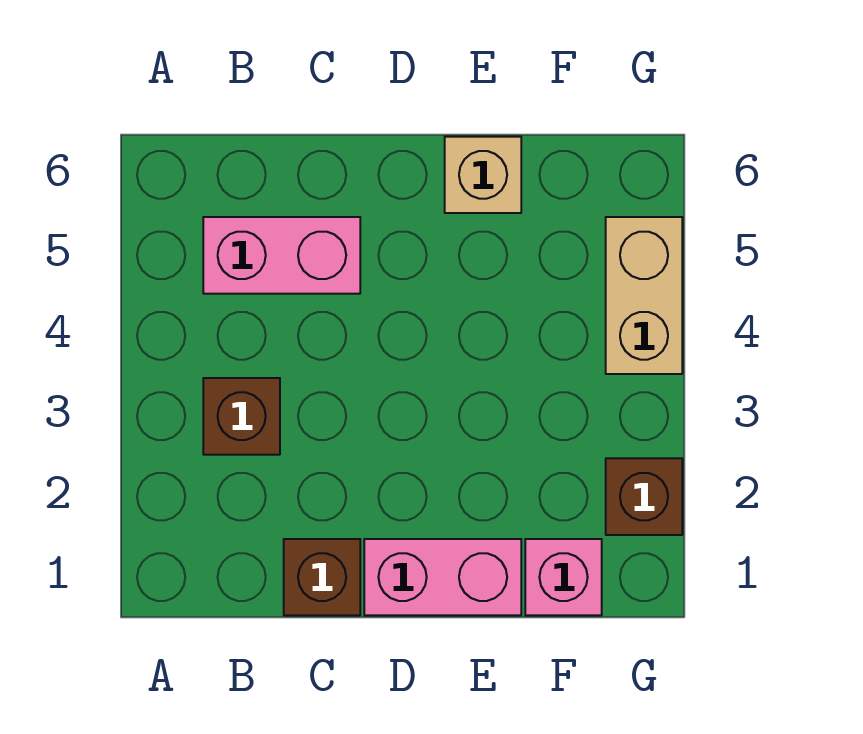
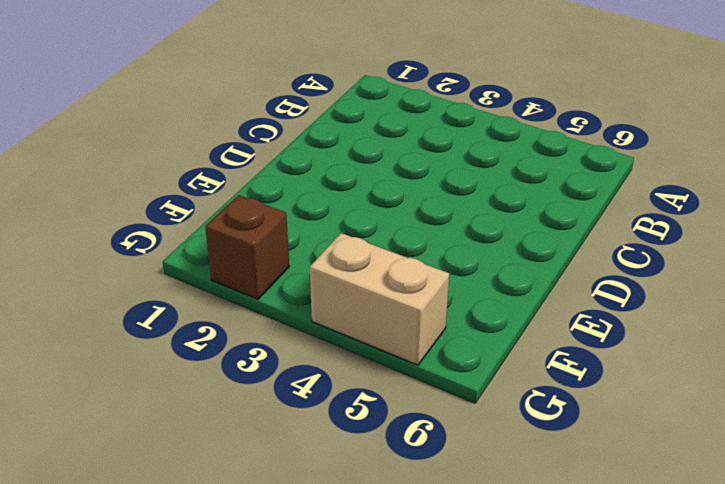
none -> brown brick B3 level 1
none -> pink brick B5:C5 level 1

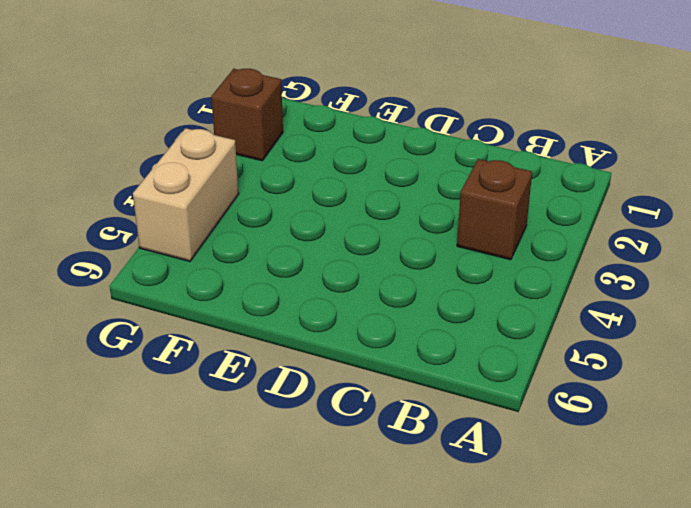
none -> pink brick B5:C5 level 1
none -> brown brick C1 level 1

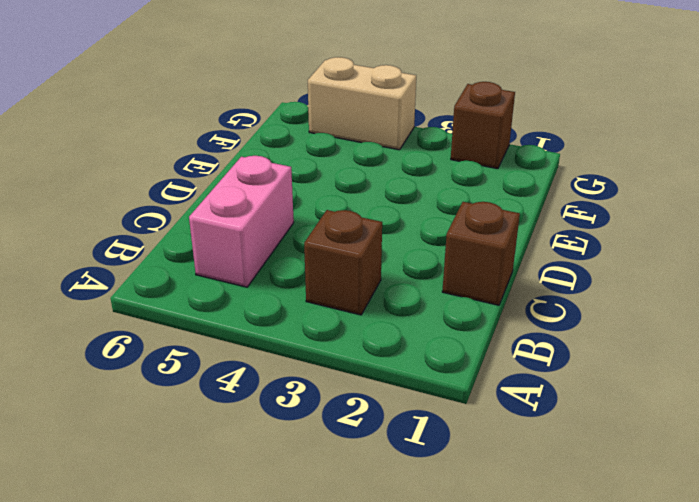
none -> pink brick D1:E1 level 1
none -> tan brick E6 level 1

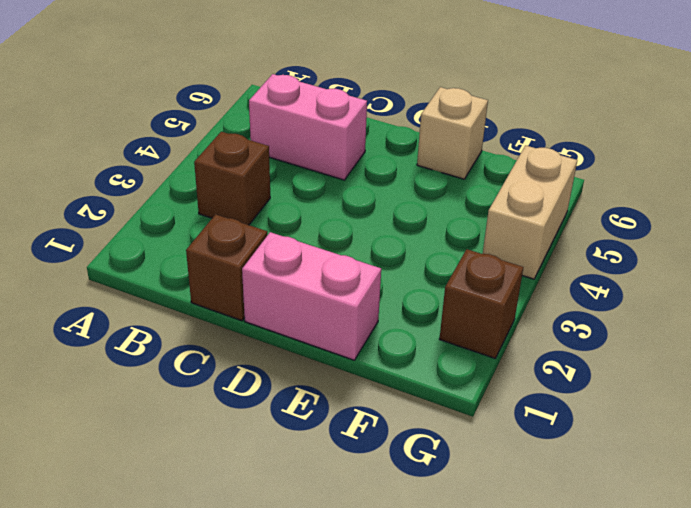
none -> pink brick F1 level 1

